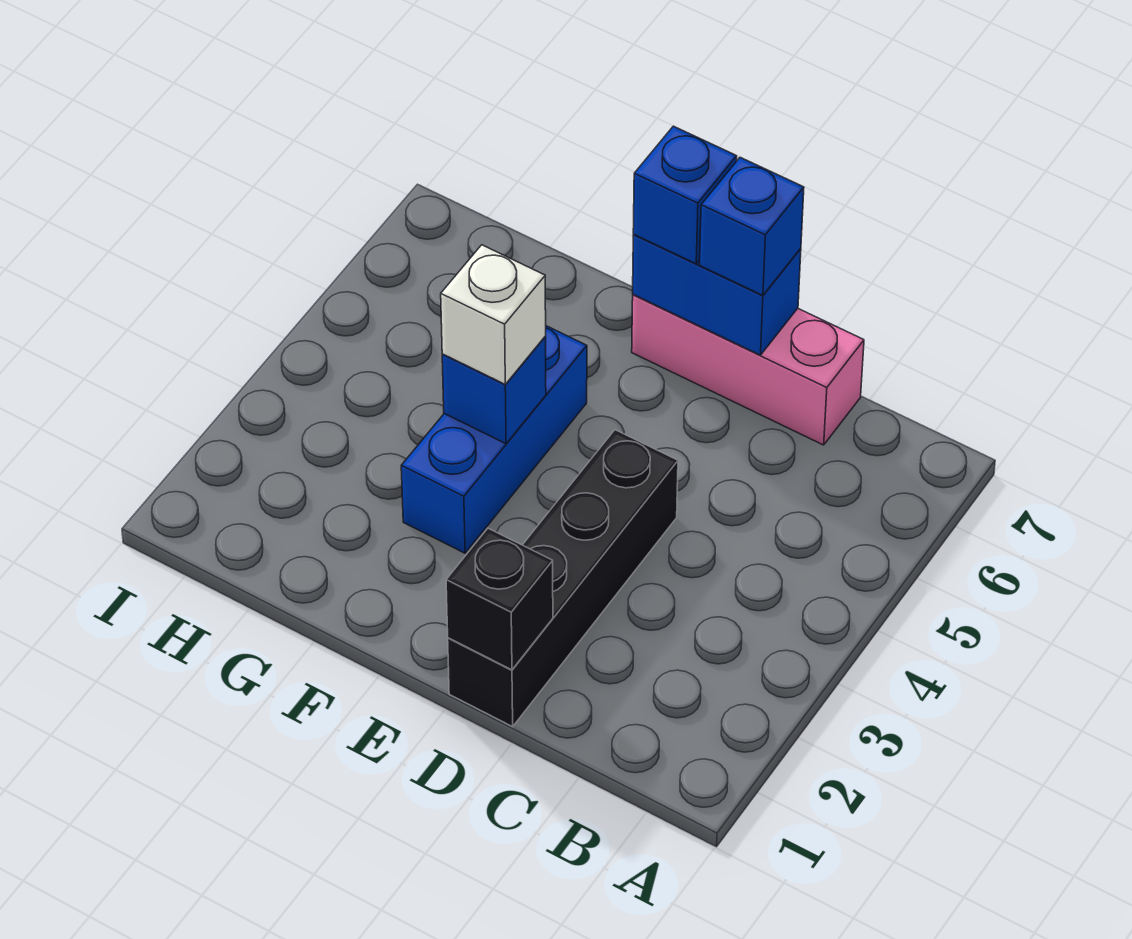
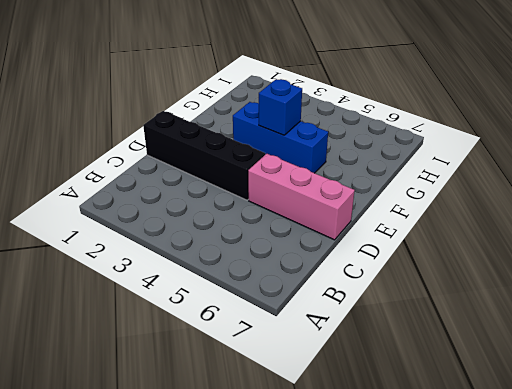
pink brick D5:D7 level 1 -> pink brick C7:E7 level 1
none -> black brick D1 level 2
none -> blue brick D7:E7 level 2

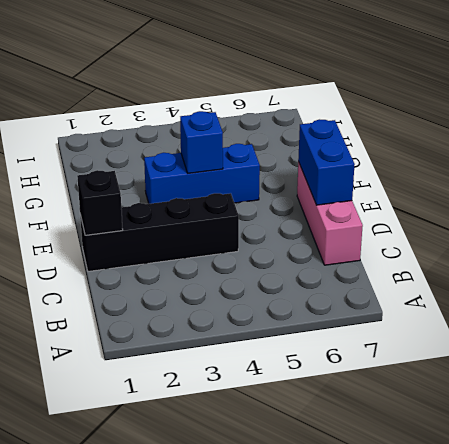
none -> blue brick D7 level 3
none -> blue brick E7 level 3

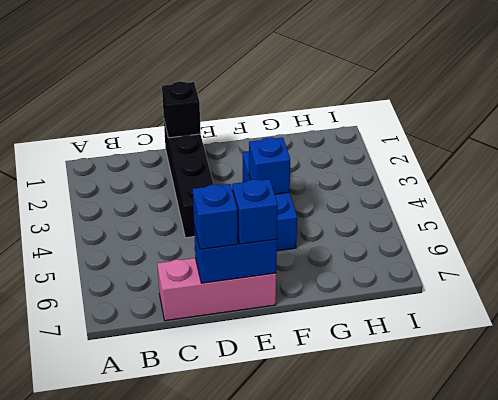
none -> white brick F4 level 3

